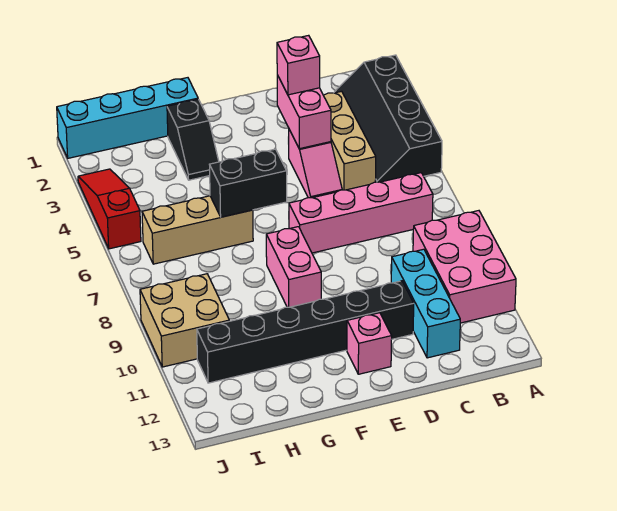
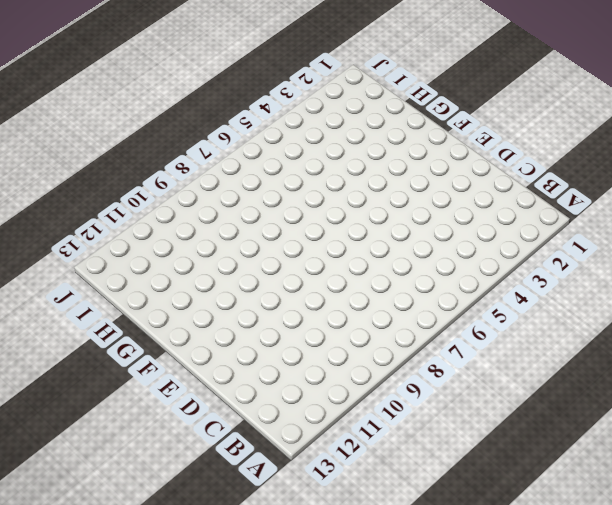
none -> black slope A2:B5 level 1 top A
none -> pink brick A9:B11 level 1
none -> pink brick B7:E7 level 1

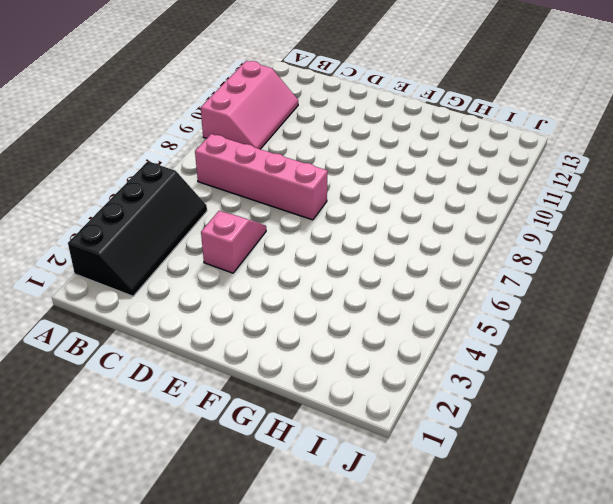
pink slope A9:B11 level 1 top A -> pink brick A9:B11 level 1
none -> tan brick C3:C5 level 1
none -> cyan brick C10:C12 level 1
none -> black brick D11:I11 level 1

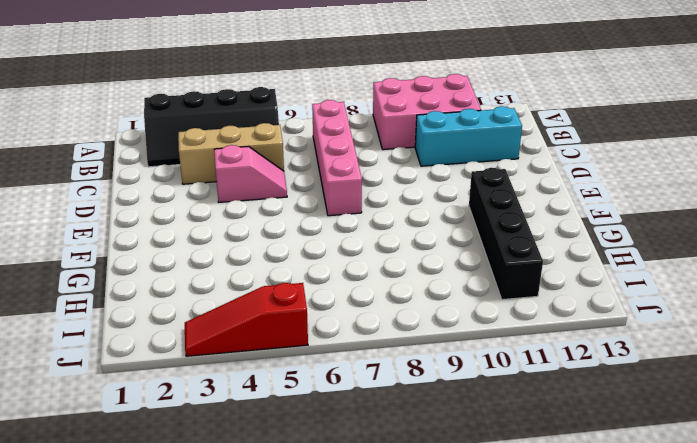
black brick F11:I11 level 1 -> black brick D11:I11 level 1
none -> pink brick E12 level 1
none -> pink brick F8:F9 level 1
none -> cyan brick G1:J1 level 1

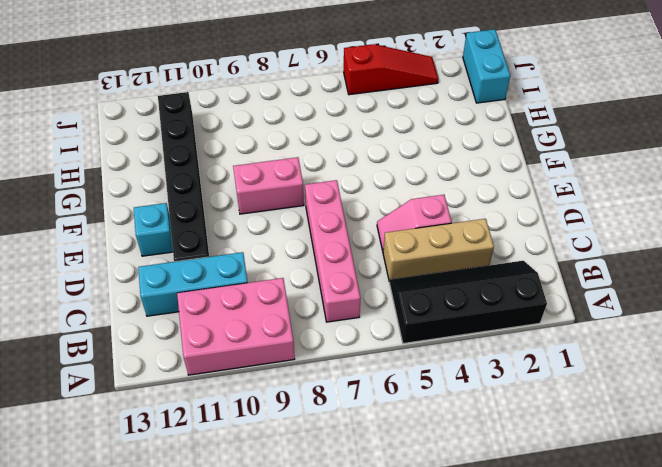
cyan brick E12 level 1 -> pink brick E12 level 1
cyan brick I1:J1 level 1 -> cyan brick G1:J1 level 1
none -> black slope G2:G3 level 1 top 2
none -> tan brick G6:I6 level 1
none -> tan brick I9:J10 level 1

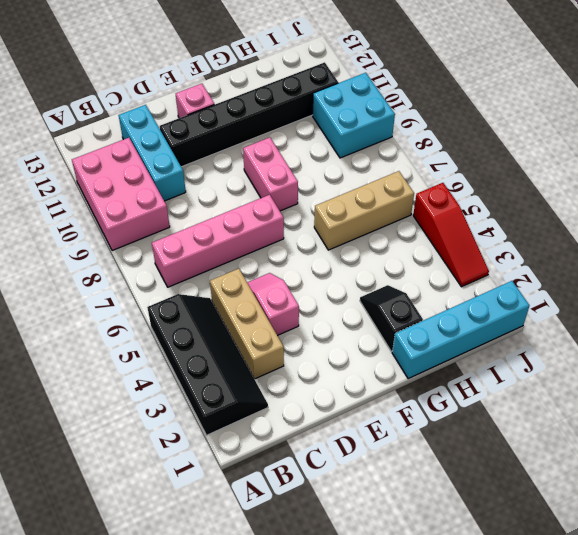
cyan brick I9:J10 level 1 -> tan brick I9:J10 level 1
none -> pink brick D3:D4 level 2
none -> black brick F6:G6 level 2
none -> pink brick D3 level 3

